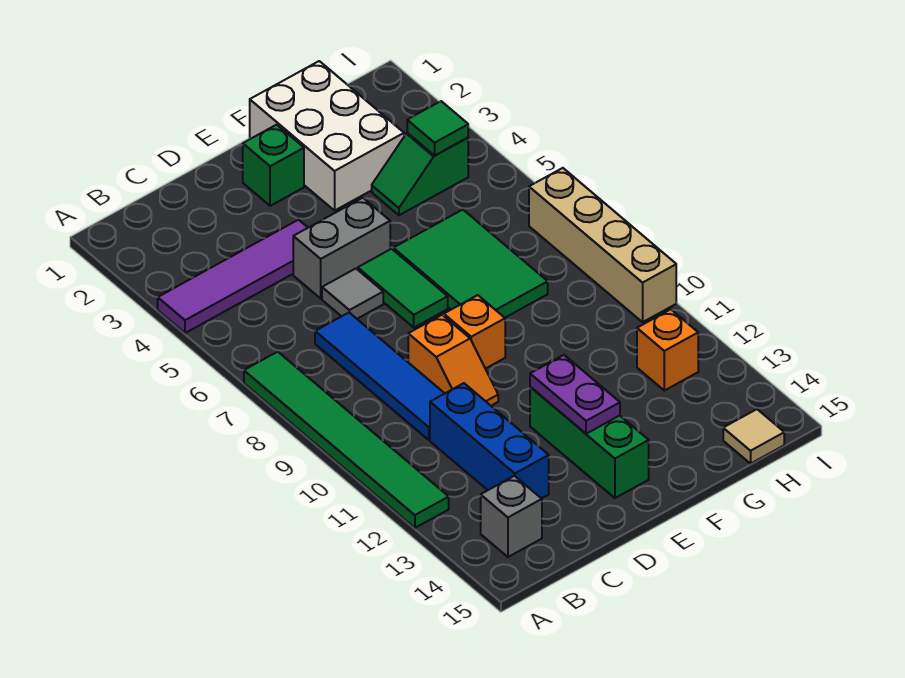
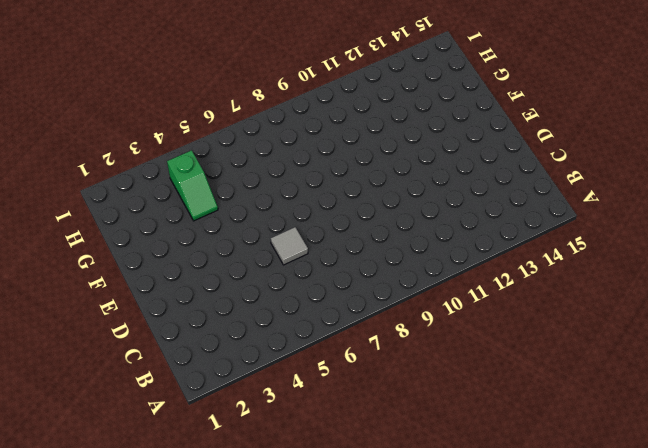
none -> purple tile A4:D4 level 1
none -> green tile A7:A12 level 1
none -> grey brick B14 level 1

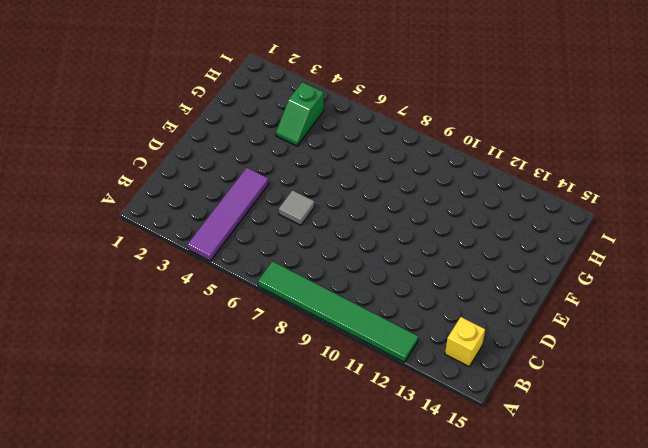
yellow brick B14 level 1 -> grey brick B14 level 1
none -> blue tile C7:C10 level 1
none -> blue brick C11:C13 level 1
none -> grey brick D5:E5 level 1

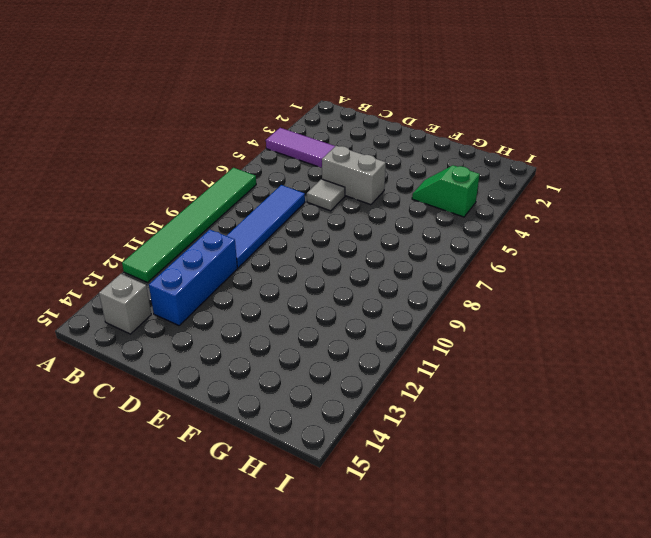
none -> orange slope D9:D10 level 1 top 9
none -> green brick E2 level 1
none -> green tile E6:E7 level 1

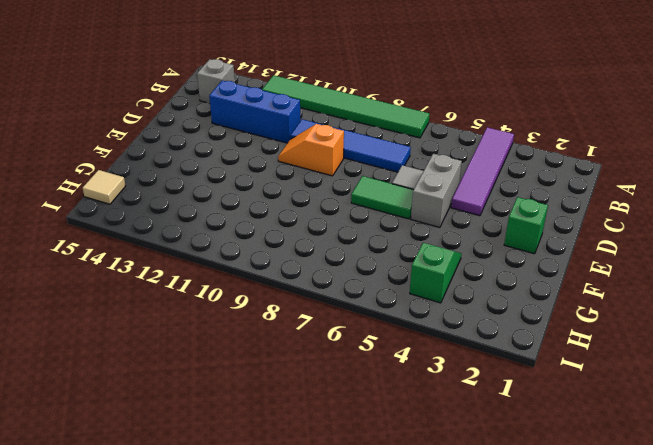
none -> orange brick E9 level 1
none -> green brick E12:E14 level 1
none -> white brick F1:G3 level 1

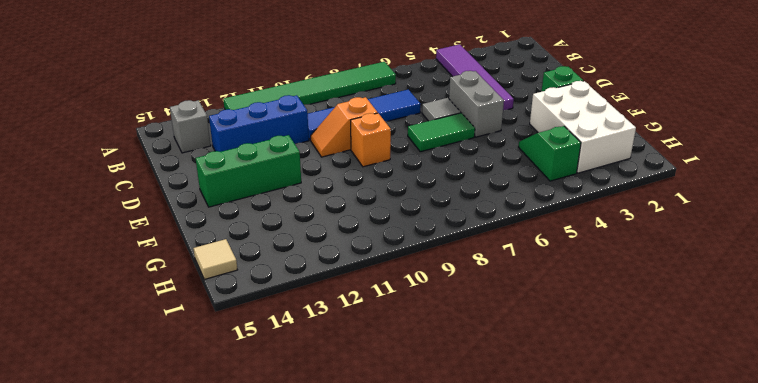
white brick F2:H3 level 1 -> white brick F1:G3 level 1
none -> green tile F6:G8 level 1
none -> orange brick H12 level 1
none -> tan brick I7:I10 level 1

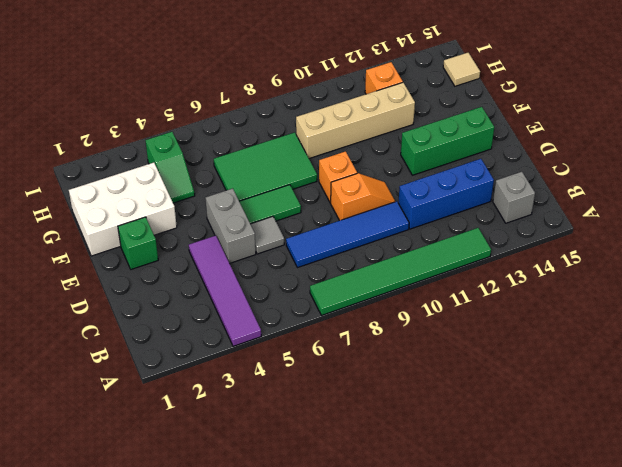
tan brick G9:G12 level 1 -> tan brick I7:I10 level 1
none -> purple plate E12:E13 level 2
none -> green tile H4 level 2

